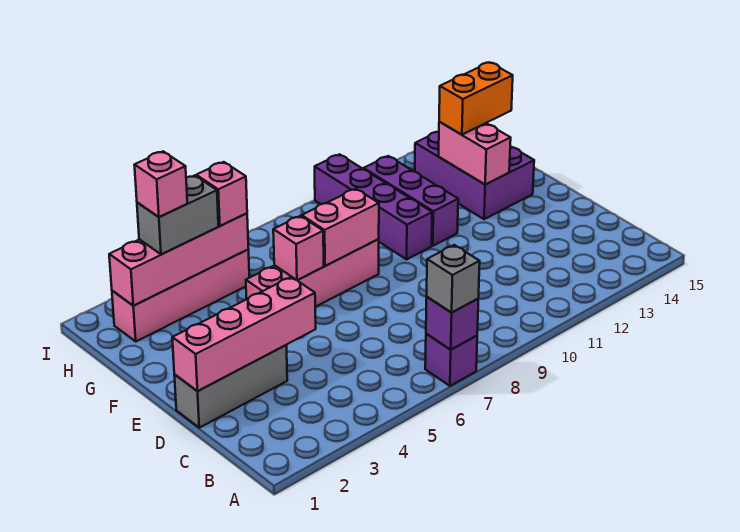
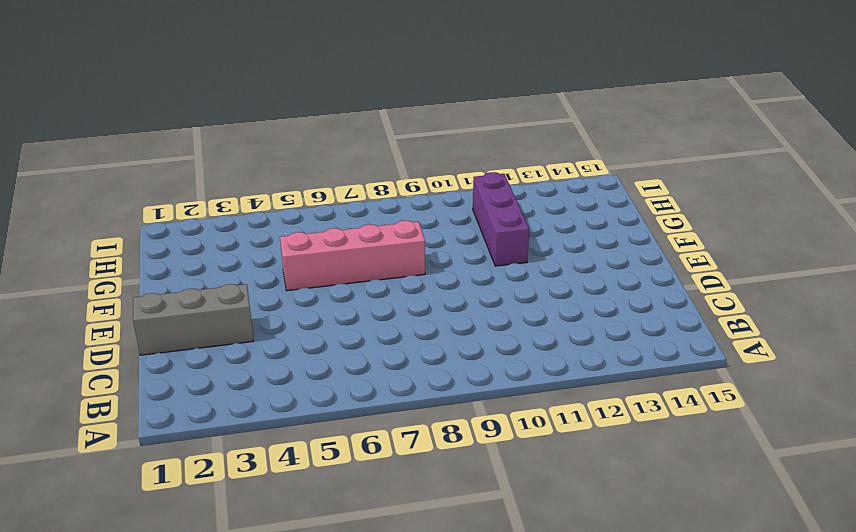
none -> purple brick A7 level 1
none -> purple brick F10:I10 level 1
none -> purple brick F13:H14 level 1

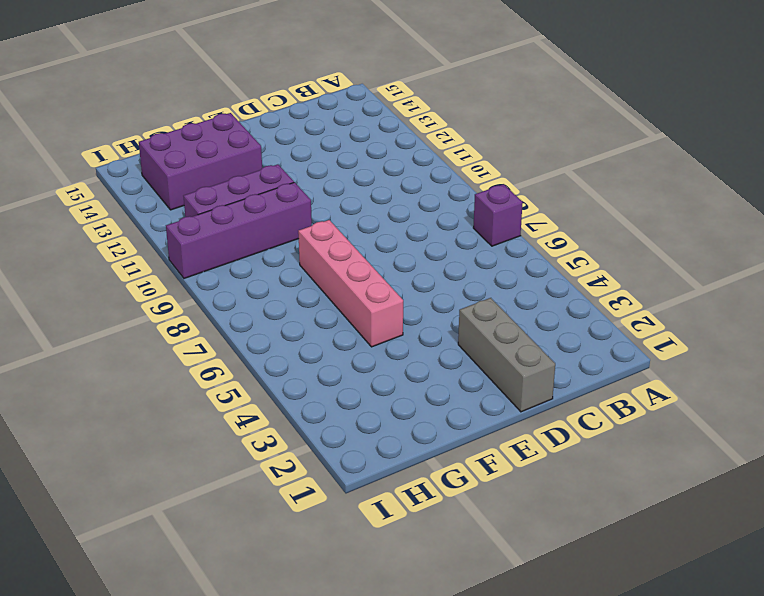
none -> pink brick H2:H5 level 1
none -> purple brick A7 level 2
none -> pink brick D1:D4 level 2

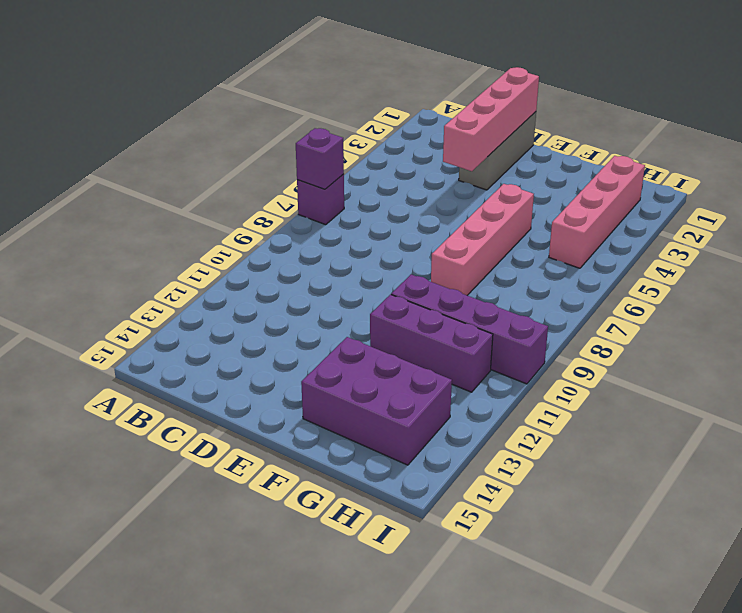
none -> pink brick F6 level 2
none -> pink brick F7:F8 level 2
none -> pink brick F13:G13 level 2

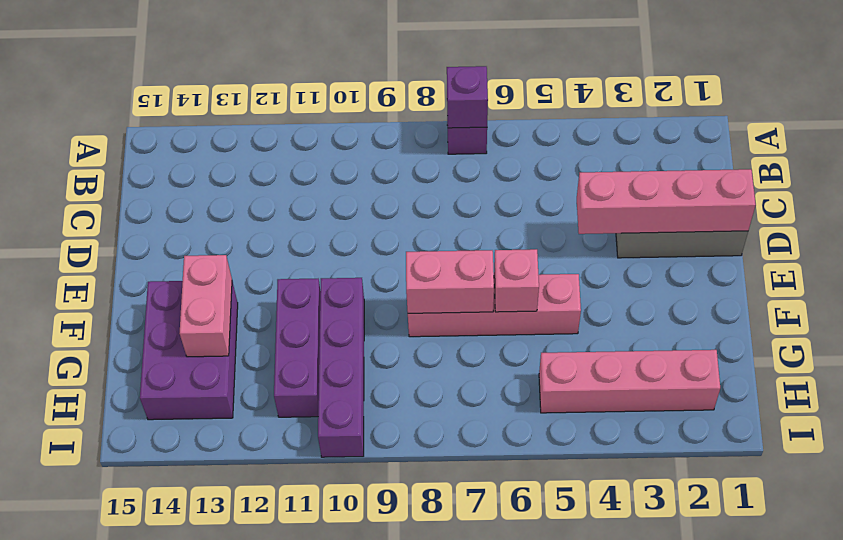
none -> pink brick H2:H5 level 2
none -> grey brick A7 level 3
none -> orange brick G13:G14 level 3

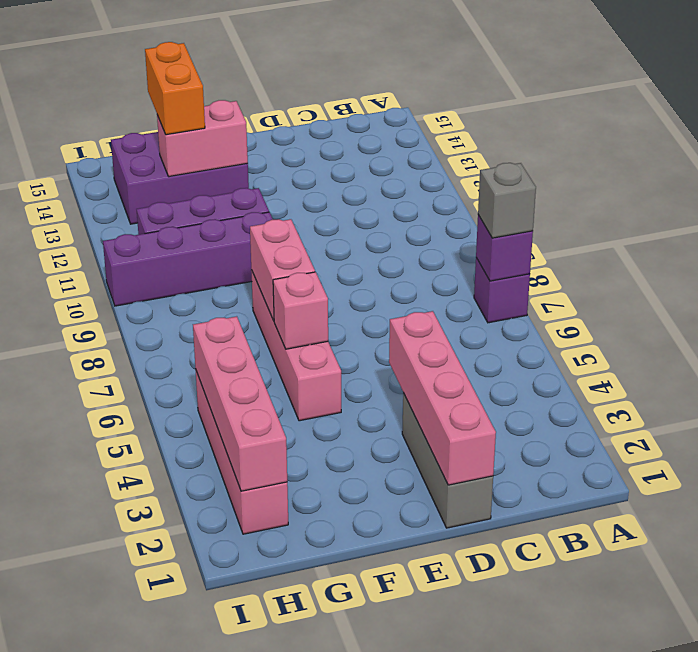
none -> grey brick H3:H4 level 3
none -> pink brick H5 level 3
none -> pink brick H3 level 4

